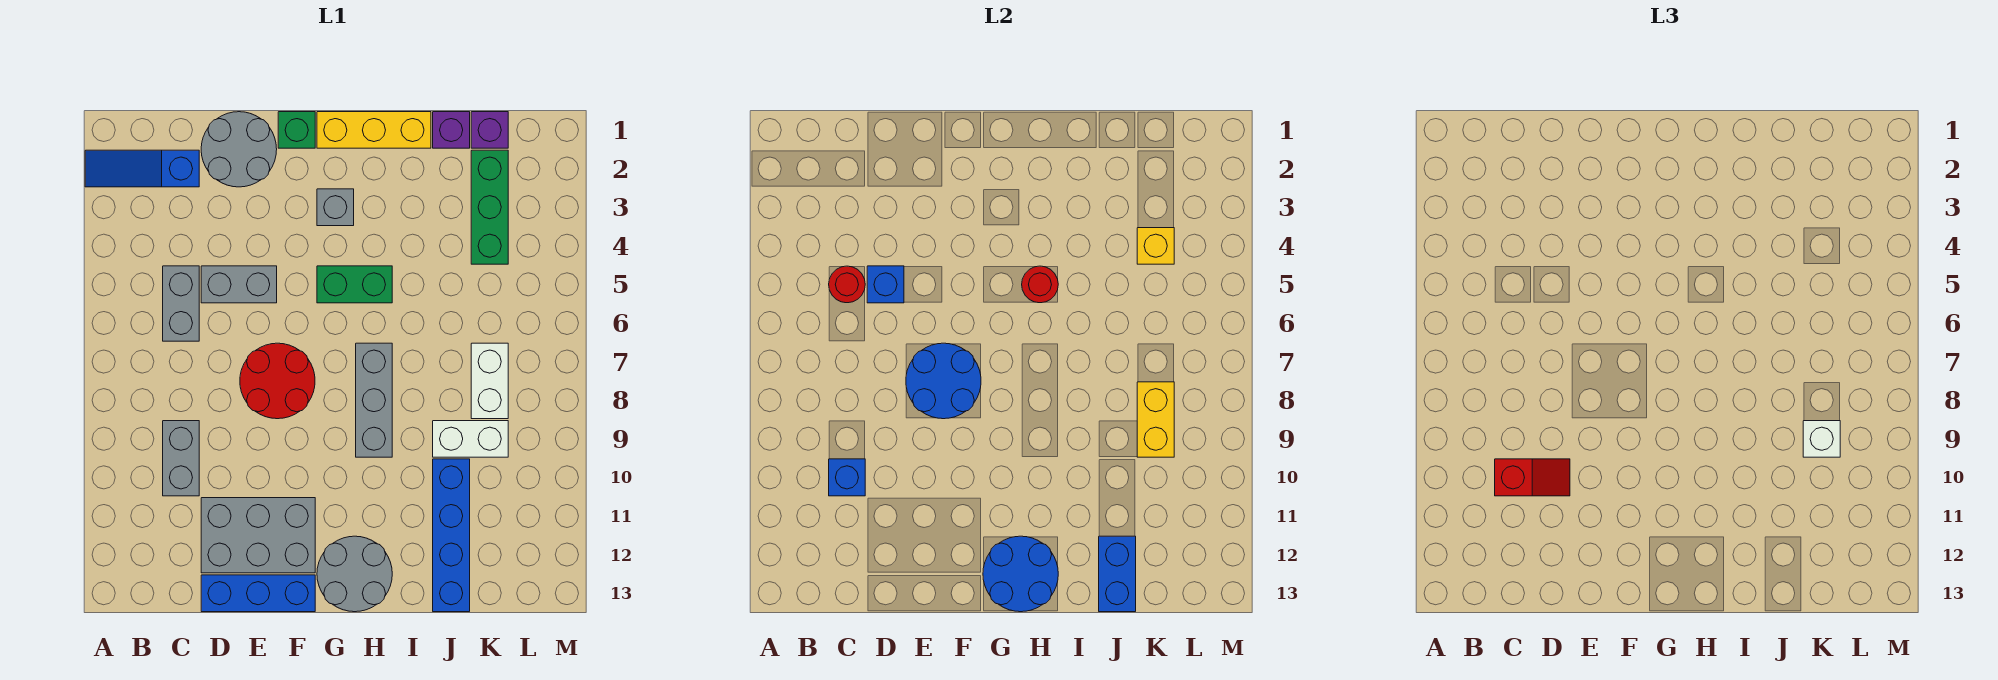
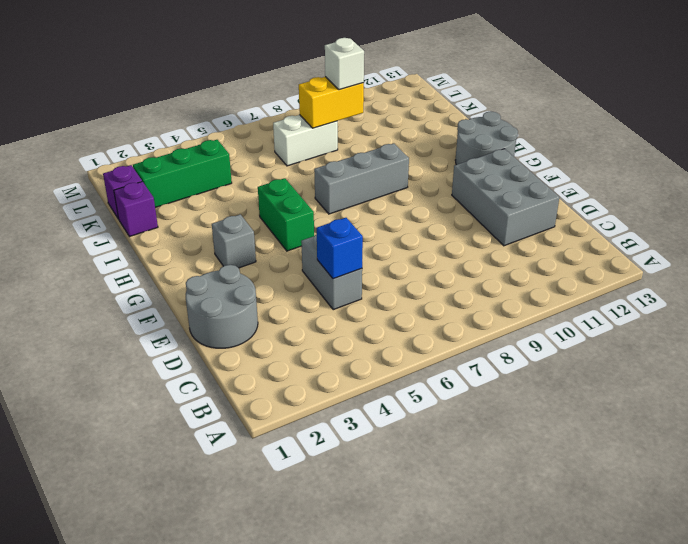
none -> blue slope A2:C2 level 1 top C
none -> grey brick C5:C6 level 1
none -> grey brick C9:C10 level 1
none -> blue brick D13:F13 level 1

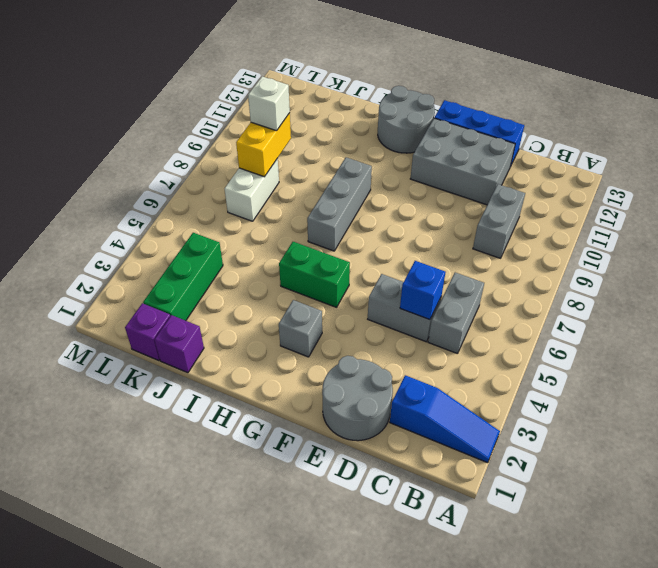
none -> red round brick E7:F8 level 1
none -> green brick F1 level 1
none -> yellow brick G1:I1 level 1
none -> white brick J9:K9 level 1

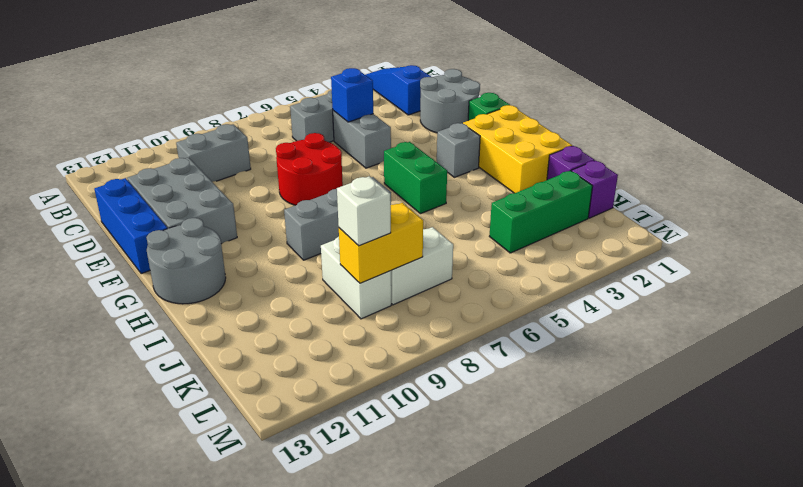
yellow brick G1:I2 level 1 -> yellow brick G1:I1 level 1
none -> blue brick J10:J13 level 1
none -> red round brick C5 level 2
none -> blue brick C10 level 2
none -> blue round brick E7:F8 level 2

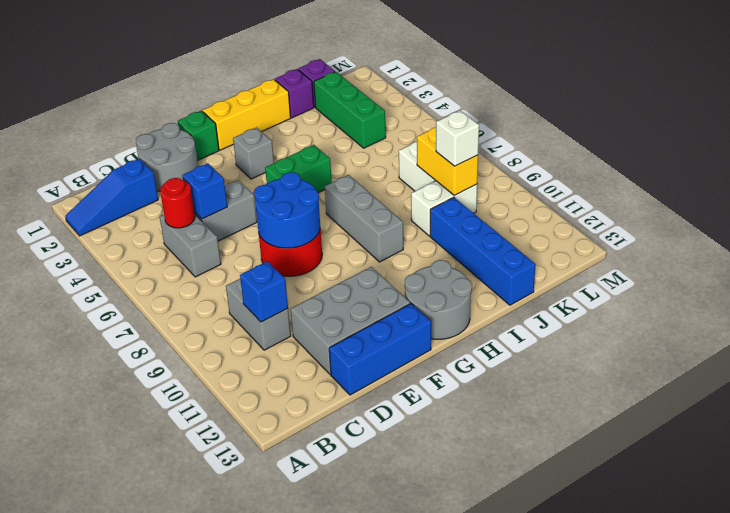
none -> blue round brick G12:H13 level 2
none -> red round brick H5 level 2
none -> blue brick J12:J13 level 2
none -> yellow brick K4 level 2

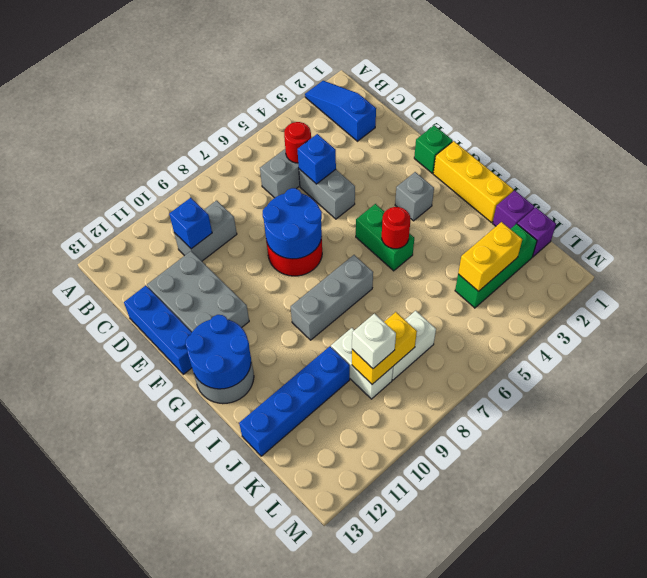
yellow brick K3:K4 level 2 -> yellow brick K4 level 2
none -> grey round brick D1:E2 level 1
none -> blue brick J12:J13 level 2
none -> red slope C10:D10 level 3 top C

